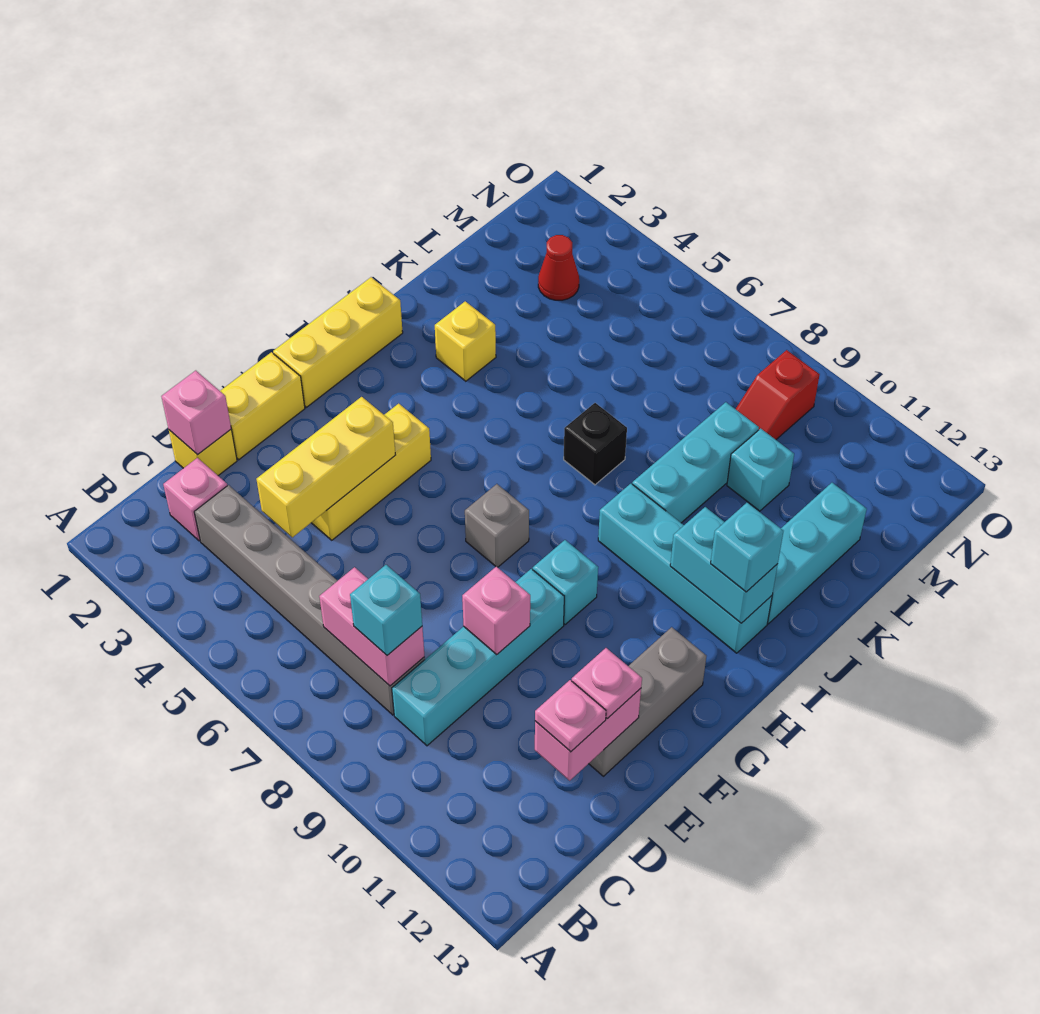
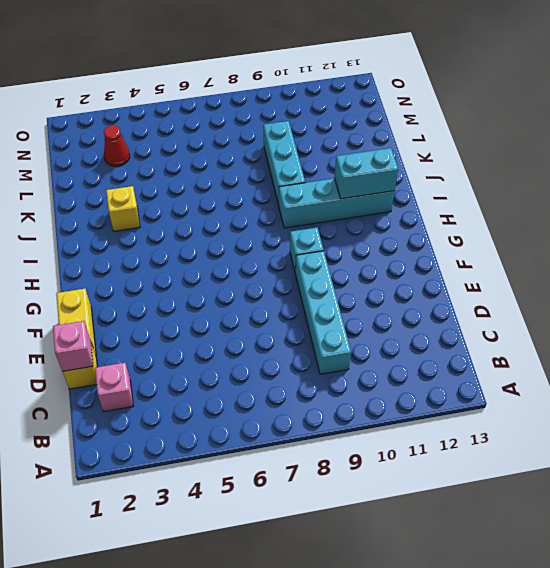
none -> grey brick C3:C8 level 1
none -> yellow brick E4:G4 level 1
none -> grey brick E12:G12 level 1

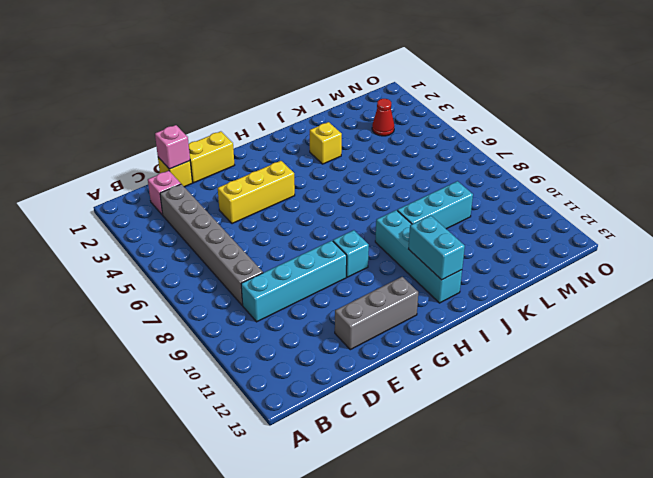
none -> yellow brick G1:I1 level 1
none -> grey brick G7 level 1
none -> black brick J7 level 1

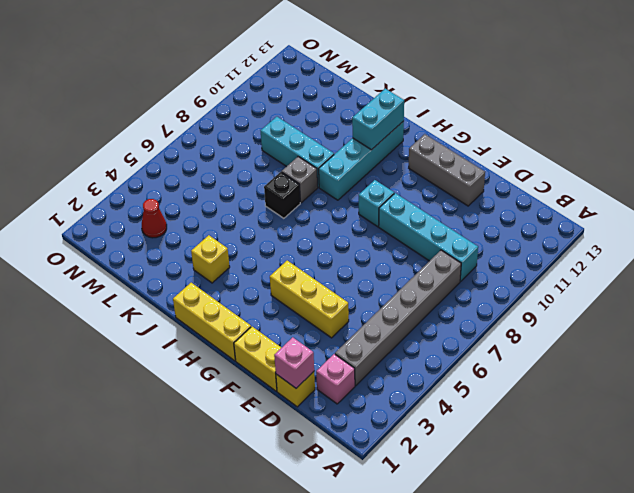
grey brick J8 level 1 -> grey brick G7 level 1
none -> cyan brick J12:L12 level 1
none -> cyan brick L10 level 1
none -> red slope M9:N9 level 1 top N

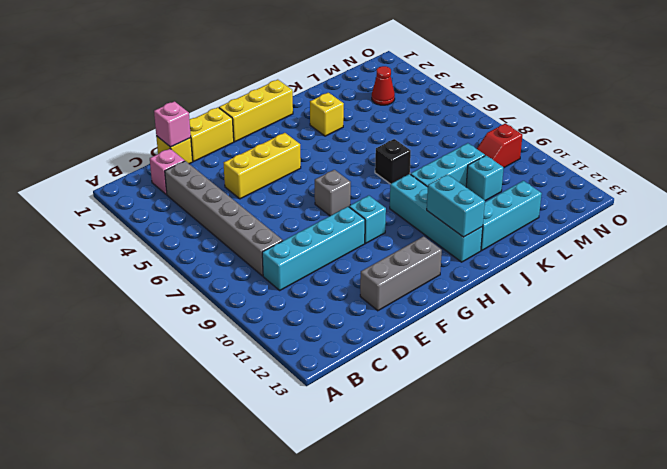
none -> pink brick C7:C8 level 2
none -> yellow brick D4:F4 level 2
none -> pink brick D12:E12 level 2

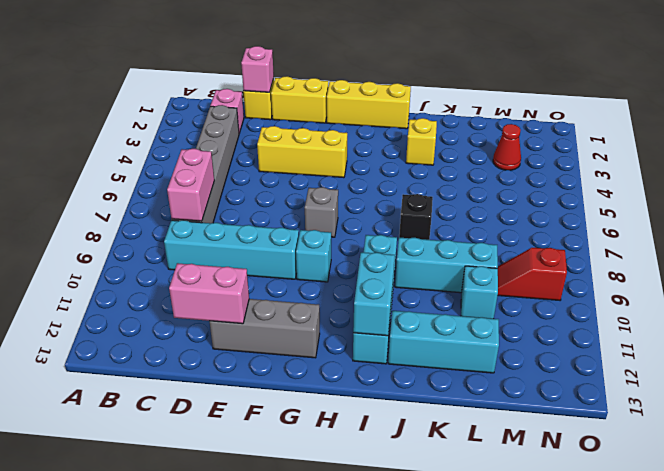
none -> yellow brick D4:F4 level 2
none -> pink brick E9 level 2
none -> cyan brick C8 level 3

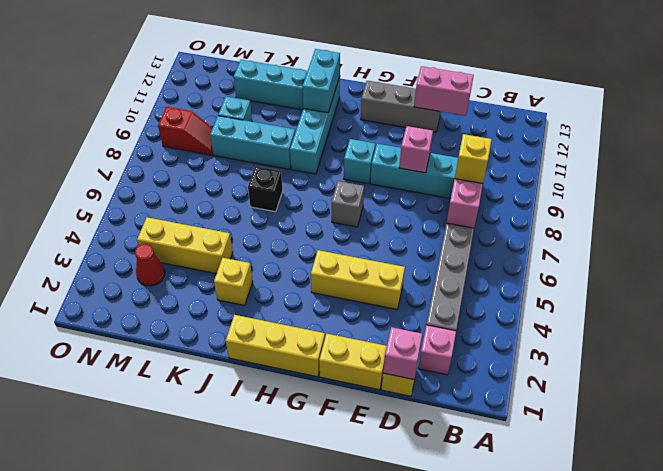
yellow brick C8 level 3 -> cyan brick C8 level 3
yellow brick K4:M4 level 1 -> yellow brick D4:F4 level 2
none -> pink plate D12 level 3
none -> pink plate E12 level 3
none -> cyan brick I12 level 3

